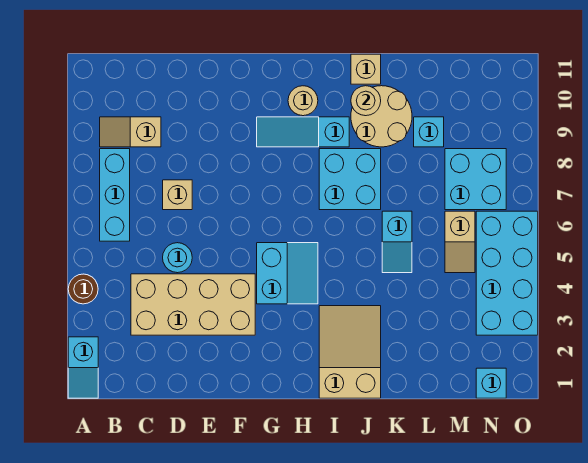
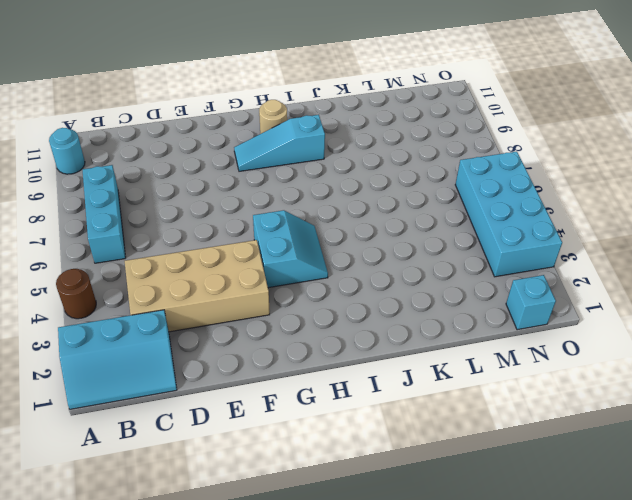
cyan slope A1:C2 level 1 top 2 -> cyan slope A1:A2 level 1 top 2
cyan round brick A10 level 1 -> cyan round brick D5 level 1
none -> tan slope B9:C9 level 1 top C
none -> tan brick D7 level 1
none -> tan slope I1:J3 level 1 top 1

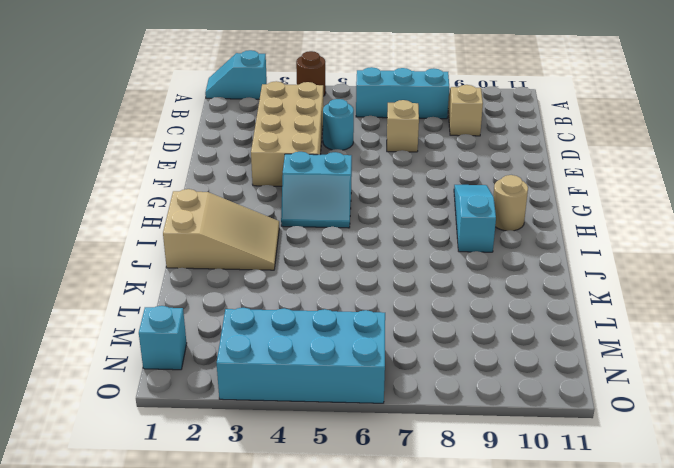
none -> cyan brick I7:J8 level 1
none -> tan round brick J9:K10 level 1
none -> tan brick J11 level 1

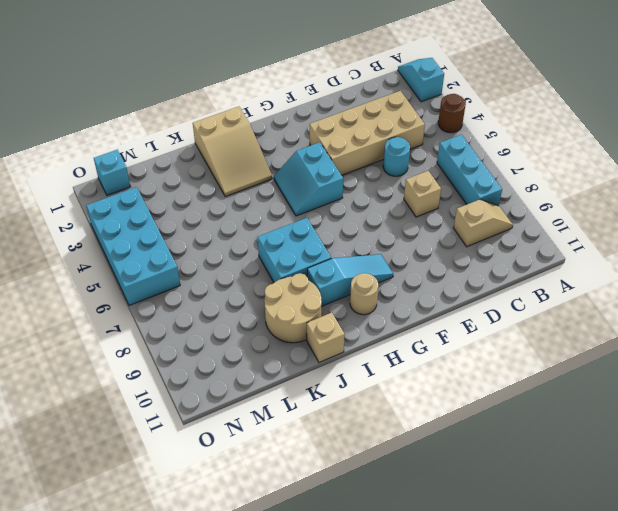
none -> cyan slope K5:K6 level 1 top 6
none -> cyan brick L9 level 1
none -> tan slope M5:M6 level 1 top 6

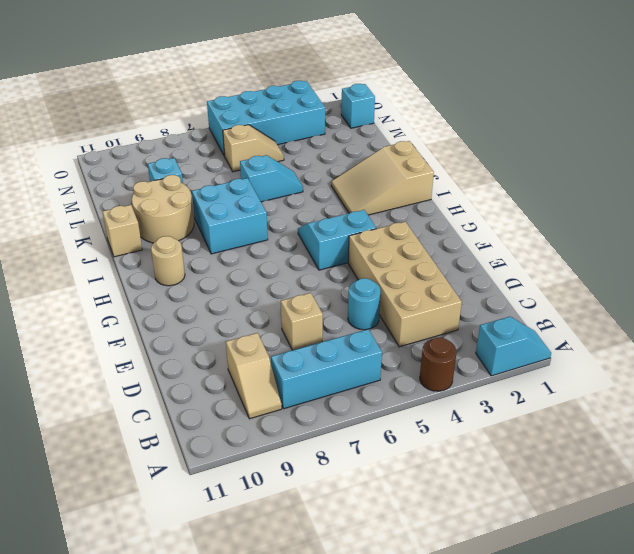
none -> cyan slope G9:I9 level 1 top I
none -> cyan brick M7:N8 level 1
none -> tan round brick J10 level 2

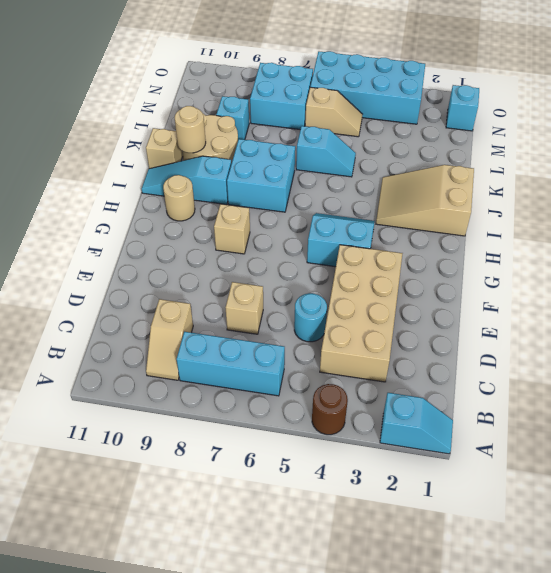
tan brick G8 level 1 -> none
cyan slope I9:I11 level 1 top 9 -> cyan slope G9:I9 level 1 top I

